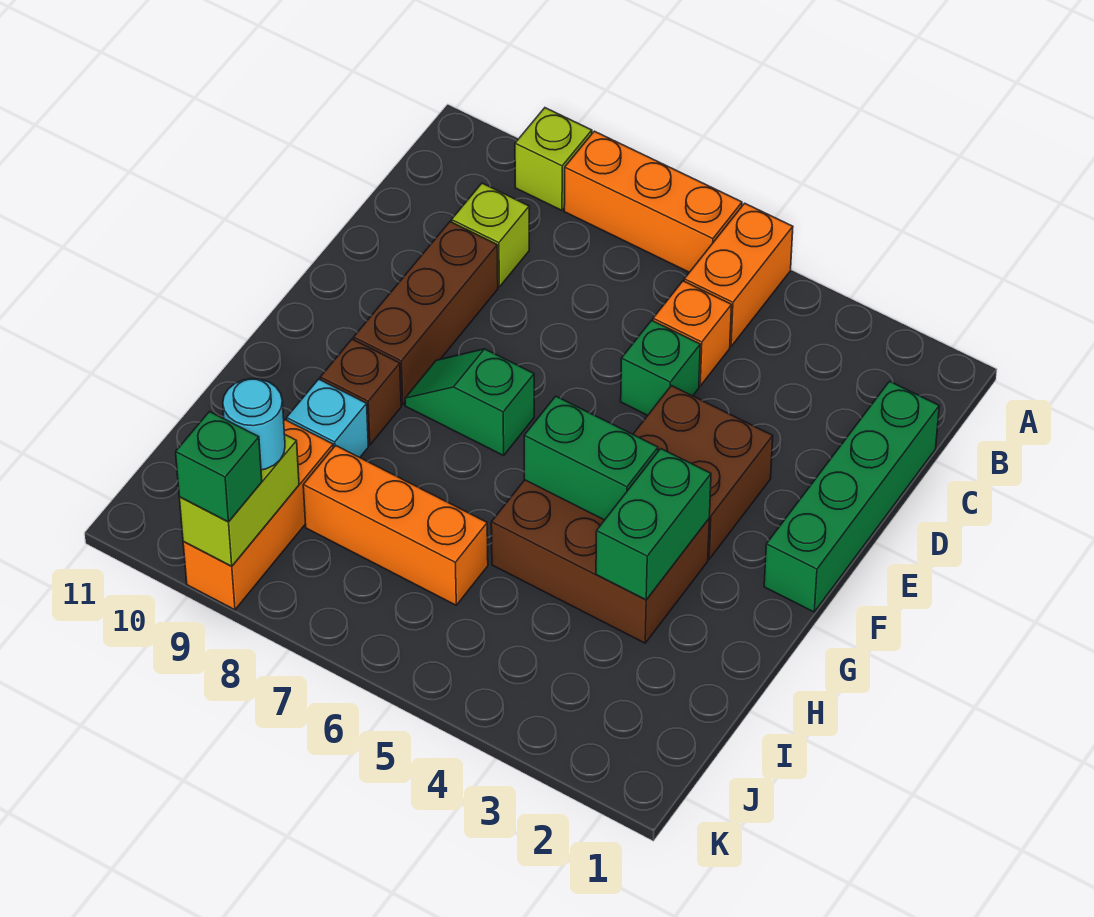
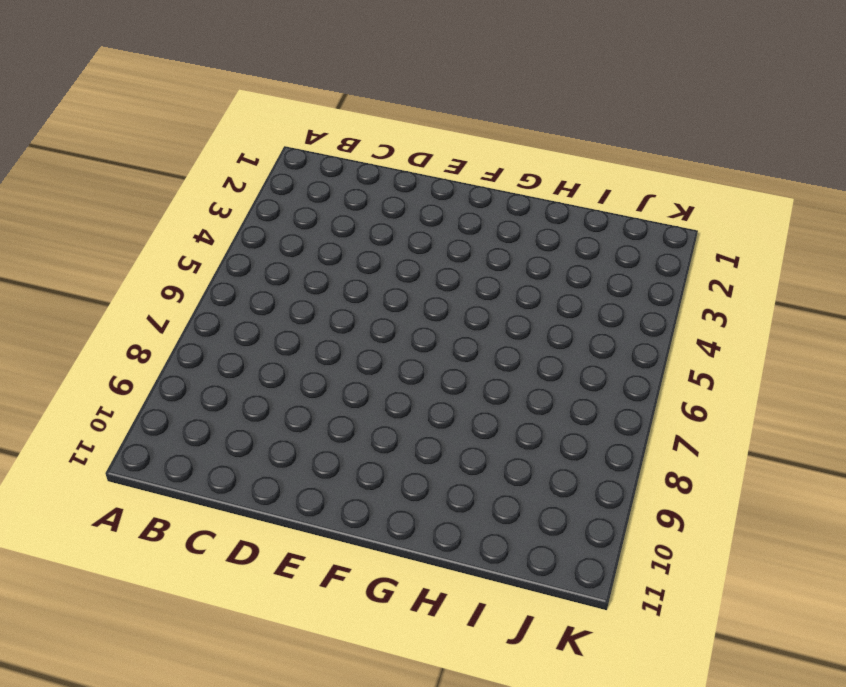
none -> orange brick A5:B5 level 1
none -> orange brick A6:A8 level 1
none -> lime brick A9 level 1

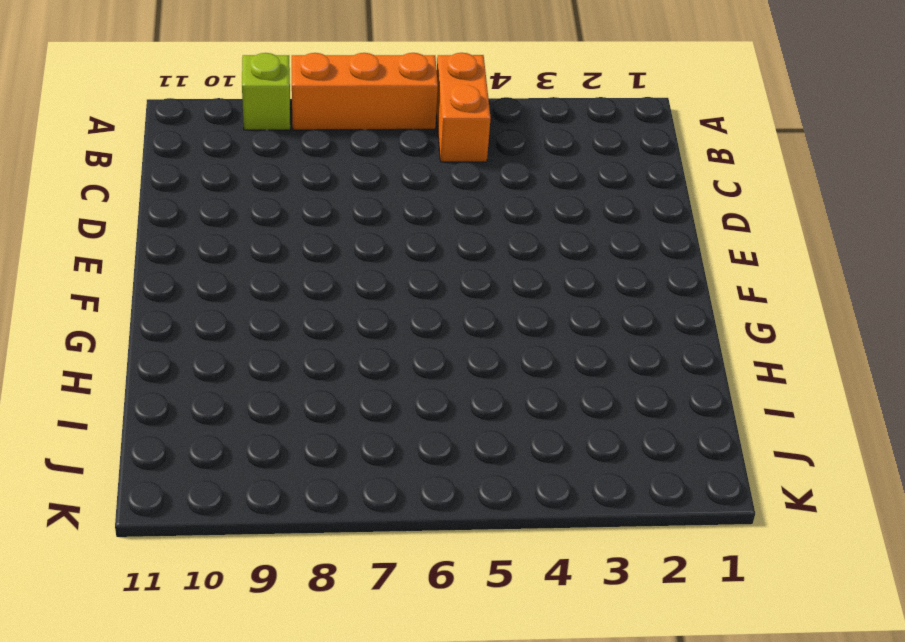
none -> green brick C1:F1 level 1
none -> orange brick C5 level 1
none -> lime brick C9 level 1

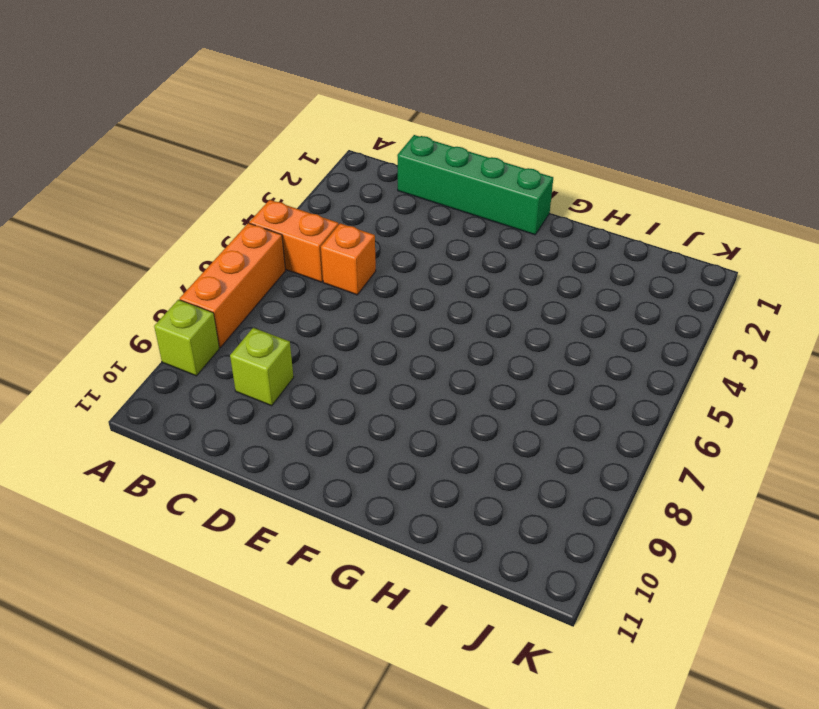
none -> green brick D5 level 1
none -> brown brick D9:F9 level 1
none -> brown brick E3:F4 level 1

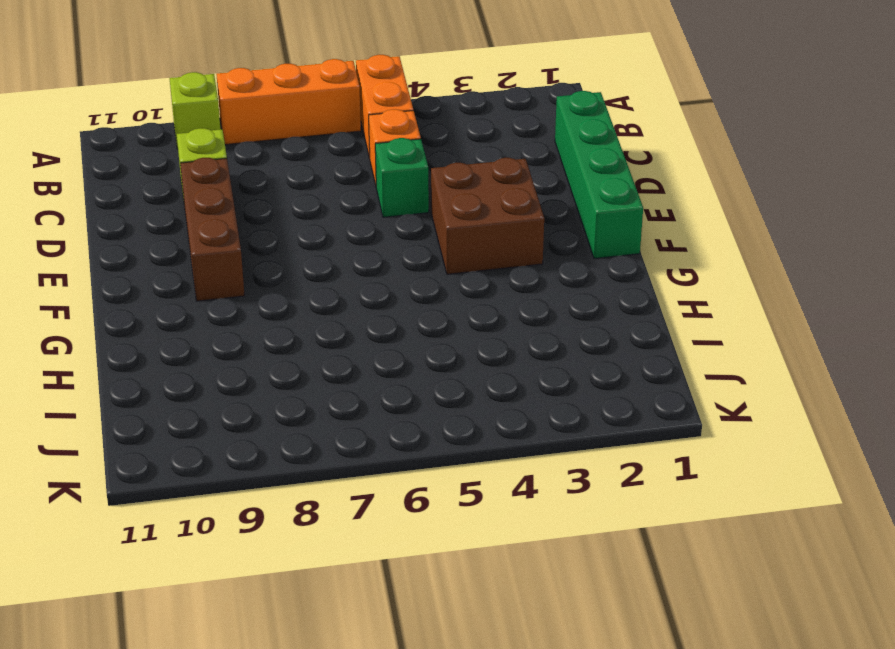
none -> green slope F7:F8 level 1 top 7
none -> brown brick G3:H5 level 1
none -> brown brick G9 level 1

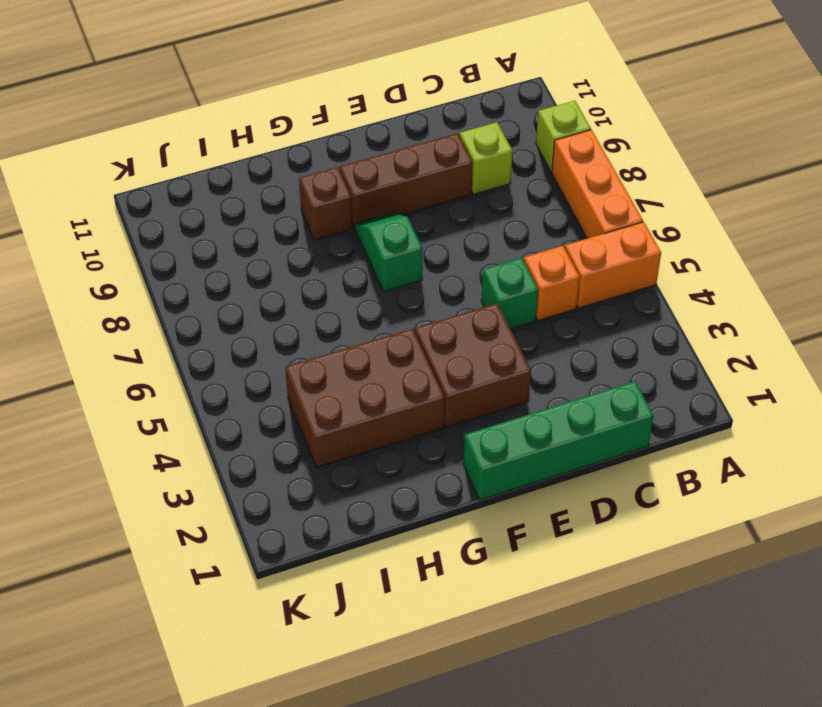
brown brick G3:I4 level 1 -> brown brick G3:H5 level 1
none -> cyan brick H9 level 1
none -> orange brick I6:I8 level 1
none -> orange brick I9:K9 level 1

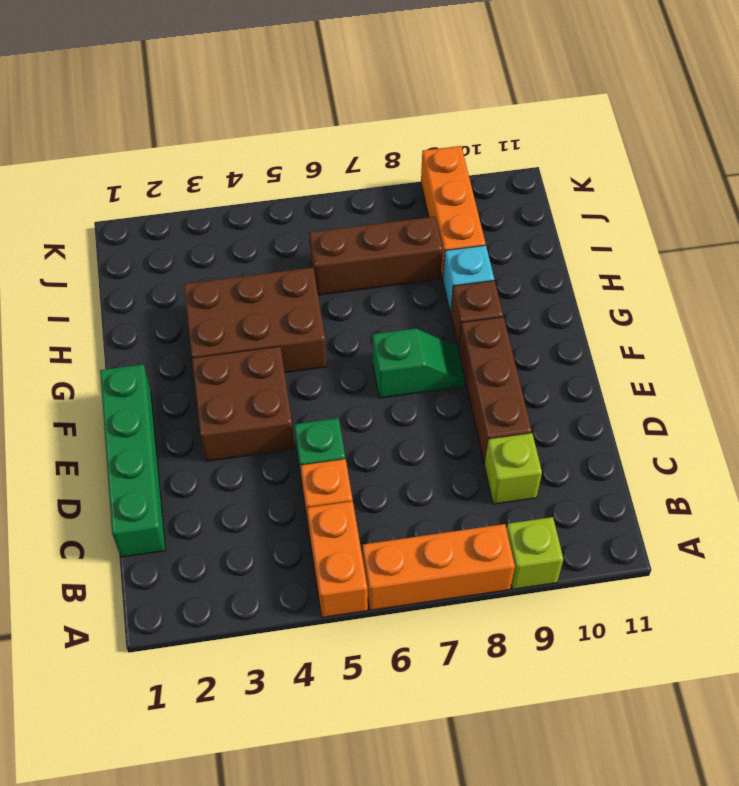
brown brick I6:I8 level 1 -> orange brick I6:I8 level 1
none -> green brick G3:H3 level 2
none -> green brick G4:G5 level 2
none -> lime brick J9:K9 level 2

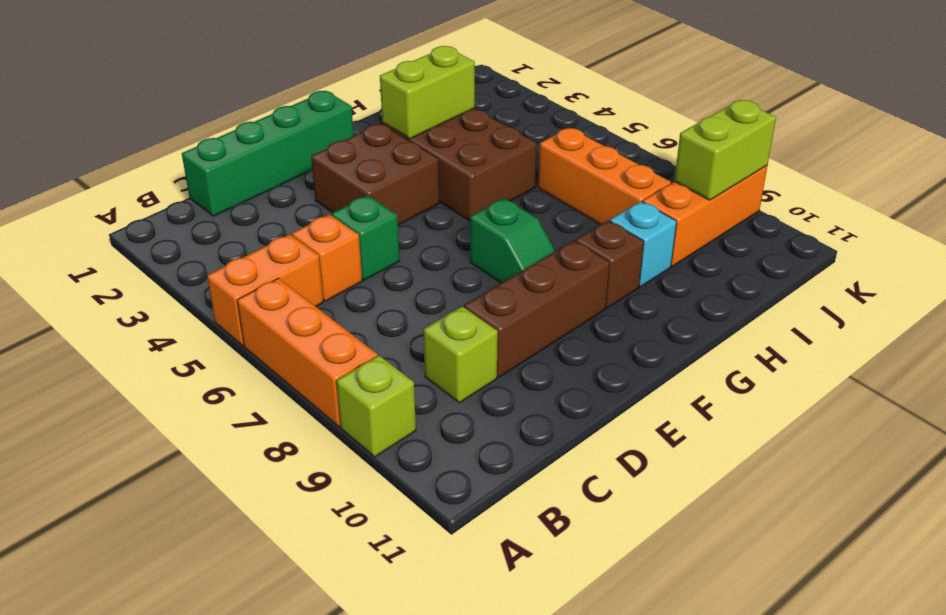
lime brick G3:H3 level 2 -> green brick G3:H3 level 2
none -> green brick G4:G5 level 2
none -> cyan round brick J9 level 3
none -> green brick K9 level 3

